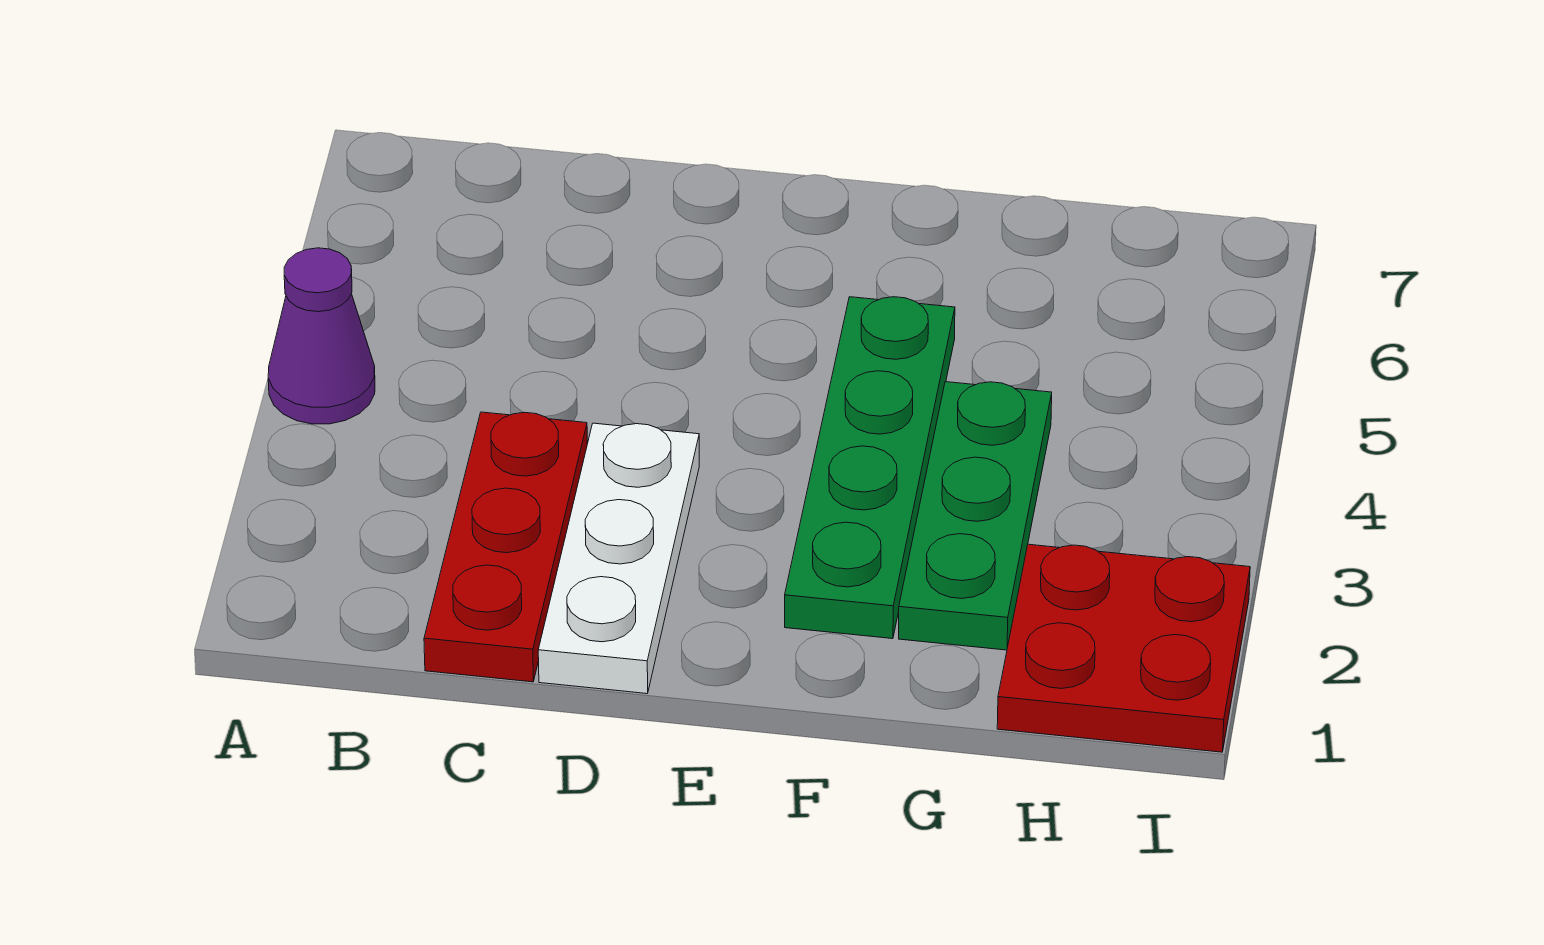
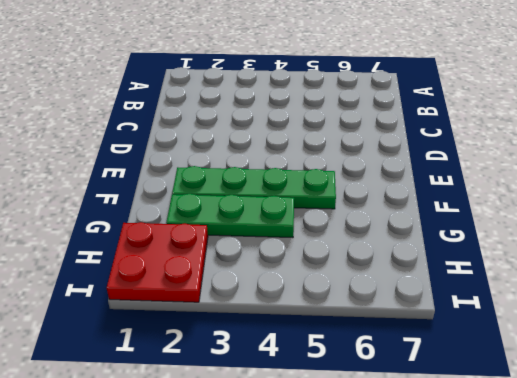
none -> purple cone A4 level 1
none -> red plate C1:C3 level 1

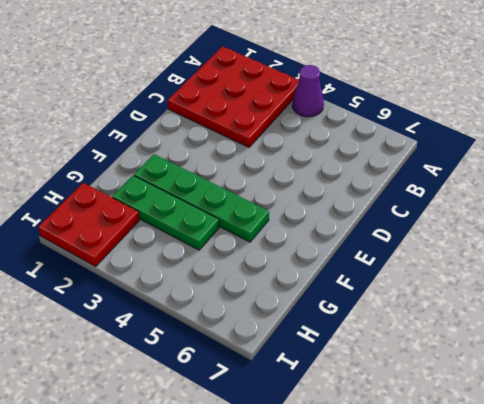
red plate A1:C3 level 1 -> red plate C1:C3 level 1
none -> white plate D1:D3 level 1

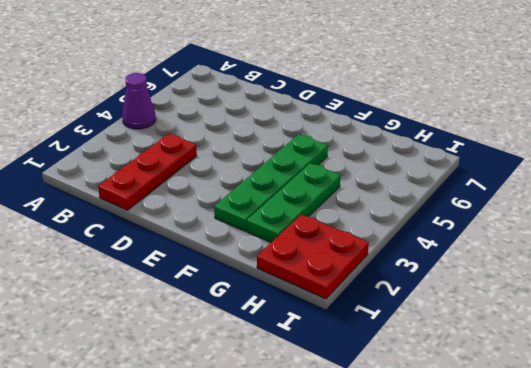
none -> white plate D1:D3 level 1

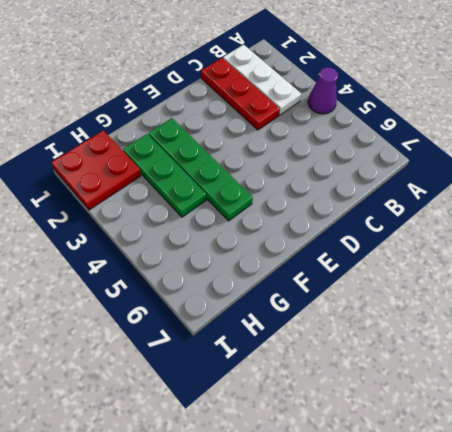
white plate B1:B3 level 1 -> white plate D1:D3 level 1

